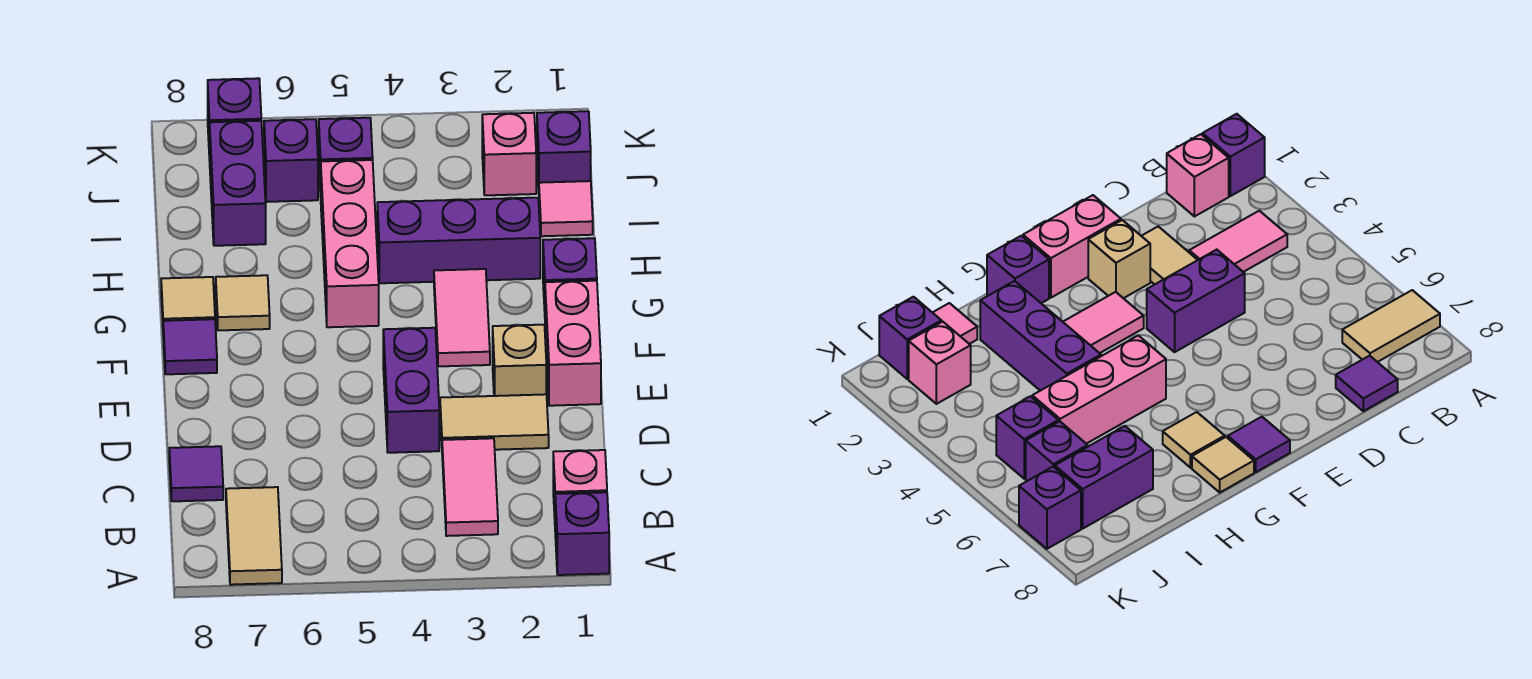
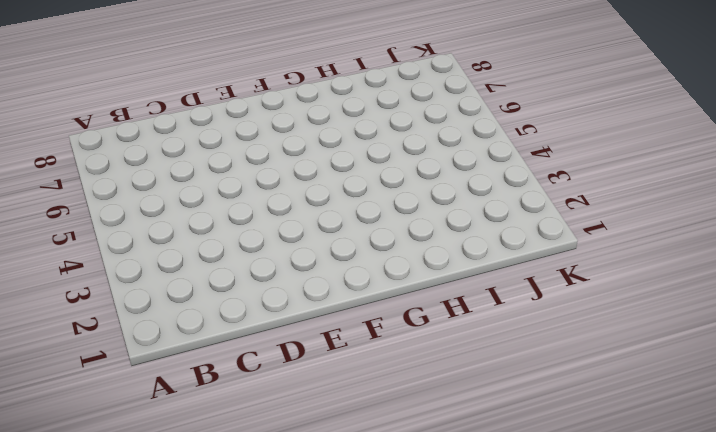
none -> purple brick A1 level 1
none -> tan tile A7:B7 level 1
none -> pink brick B1 level 1

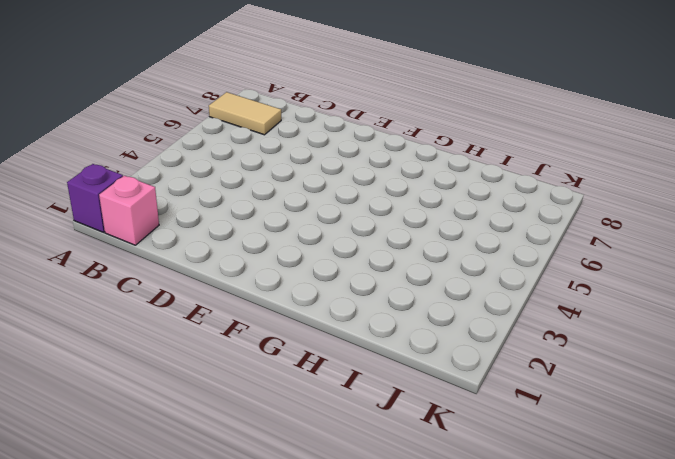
none -> pink tile B3:C3 level 1
none -> purple tile C8 level 1
none -> tan tile D2:D3 level 1

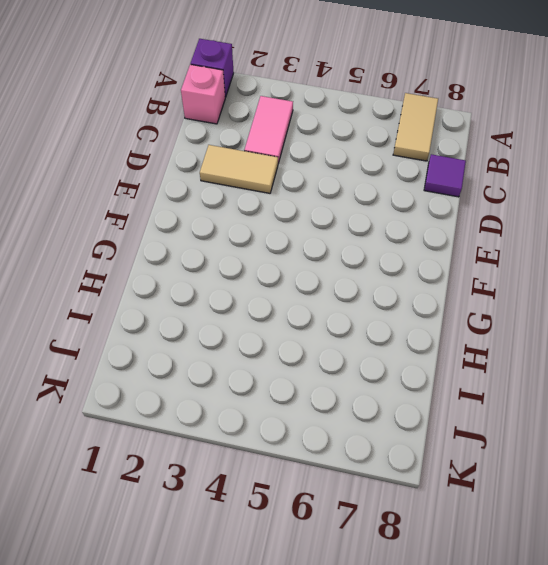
none -> purple brick D4:E4 level 1
none -> pink brick E1:F1 level 1
none -> tan brick E2 level 1

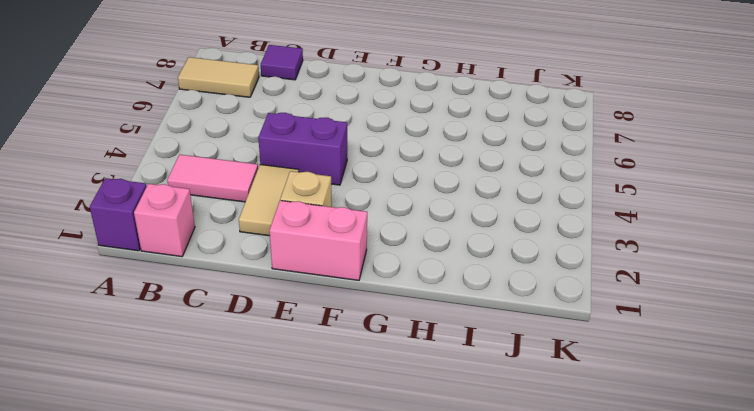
none -> pink tile F3:G3 level 1
none -> purple tile F8 level 1
none -> purple brick G1 level 1

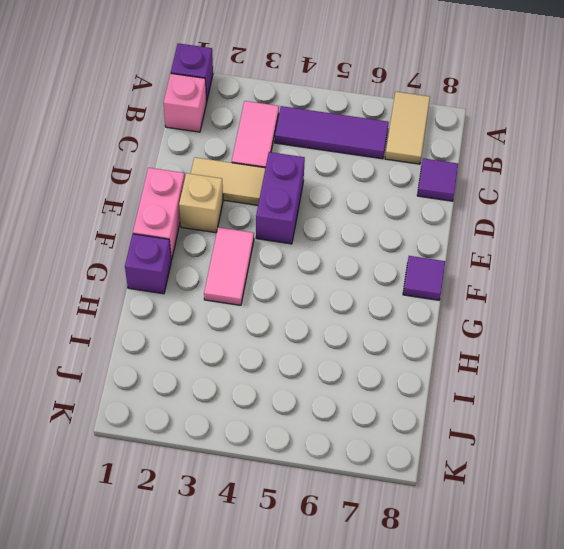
purple tile B4:B6 level 1 -> none
none -> pink brick G5:I5 level 1
none -> tan tile G7 level 1
none -> tan tile G8 level 1

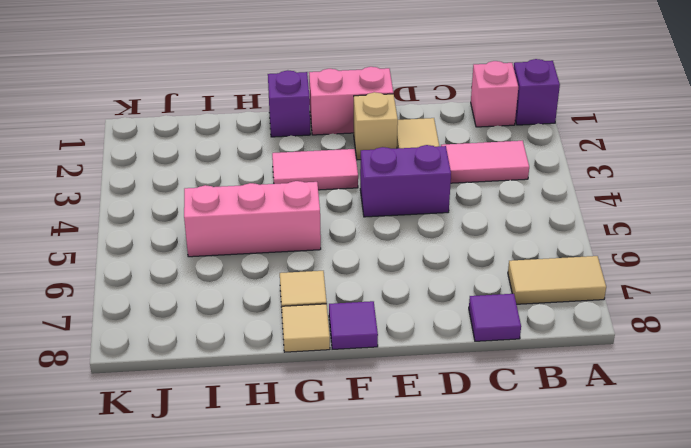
none -> purple brick H2:H4 level 1
none -> pink tile I1 level 1
none -> purple brick I7:J7 level 1

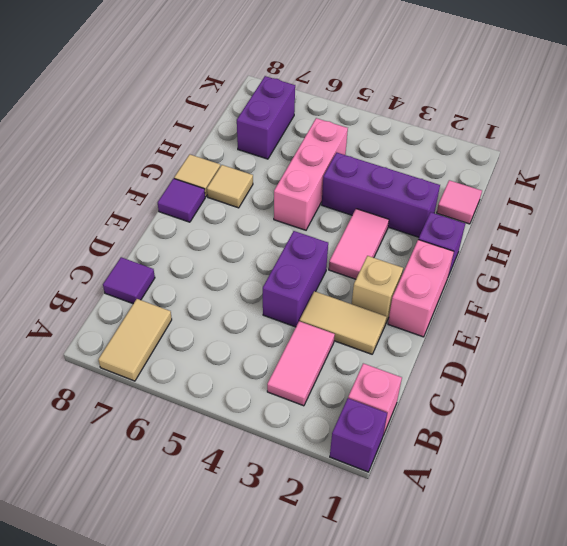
none -> purple brick J1 level 1
none -> pink brick J2 level 1
none -> purple brick J5 level 1

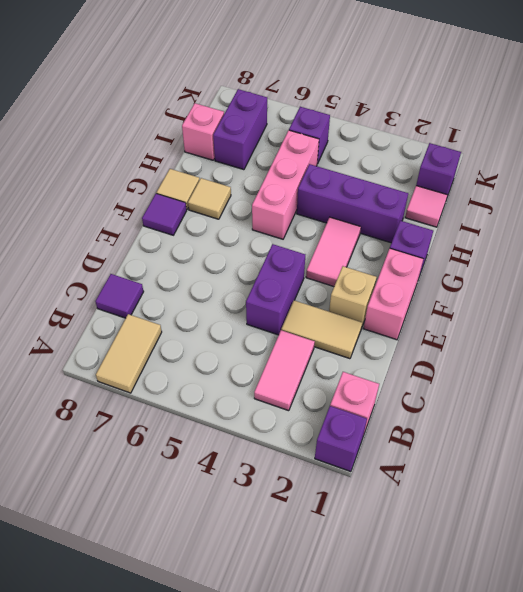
pink brick I8 level 1 -> pink brick J2 level 1
none -> purple brick J6 level 1
none -> purple brick K7 level 1

